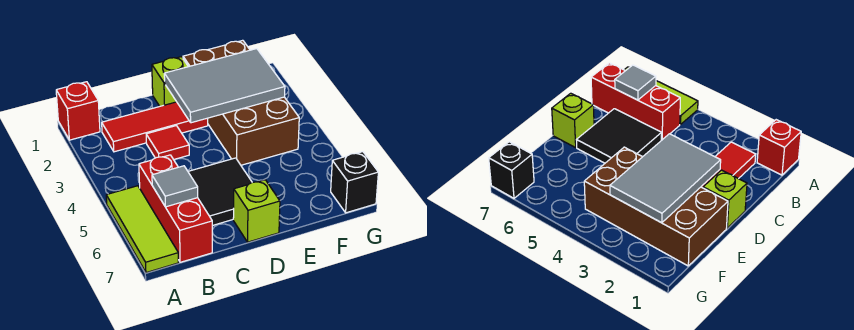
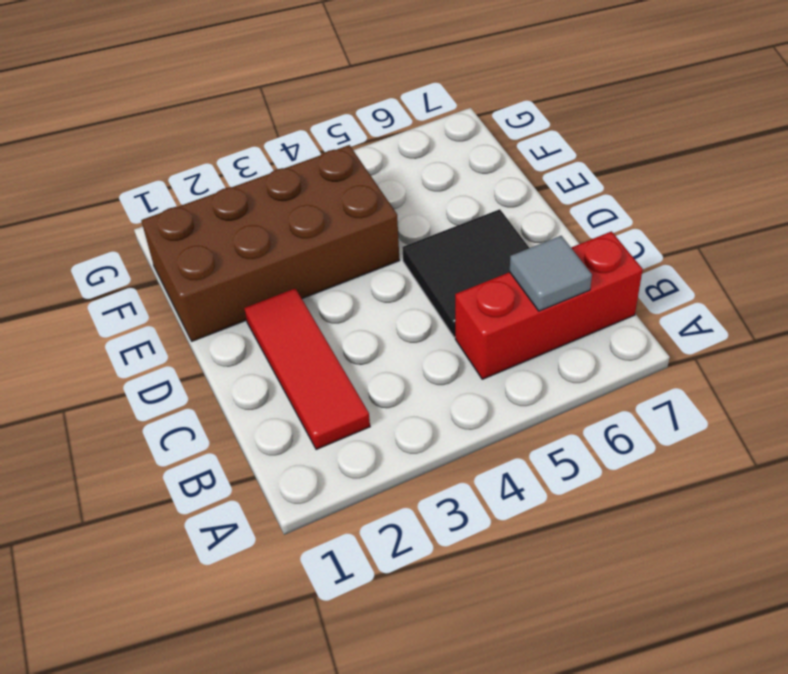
none -> red brick A1 level 1
none -> lime tile A5:A7 level 1
none -> red tile C3 level 1

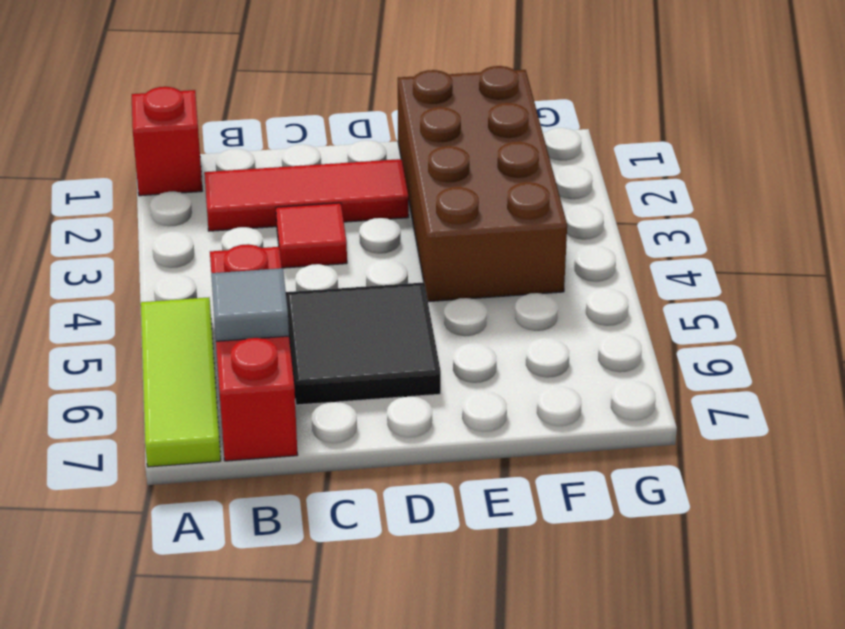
none -> lime brick D1 level 1
none -> lime brick D7 level 1
none -> black brick G7 level 1

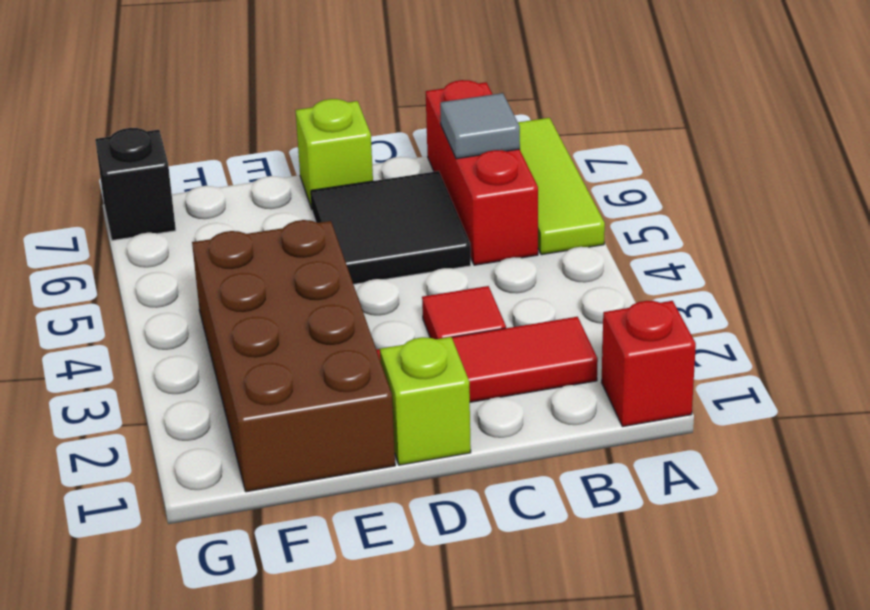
none -> grey tile D2:F3 level 2

